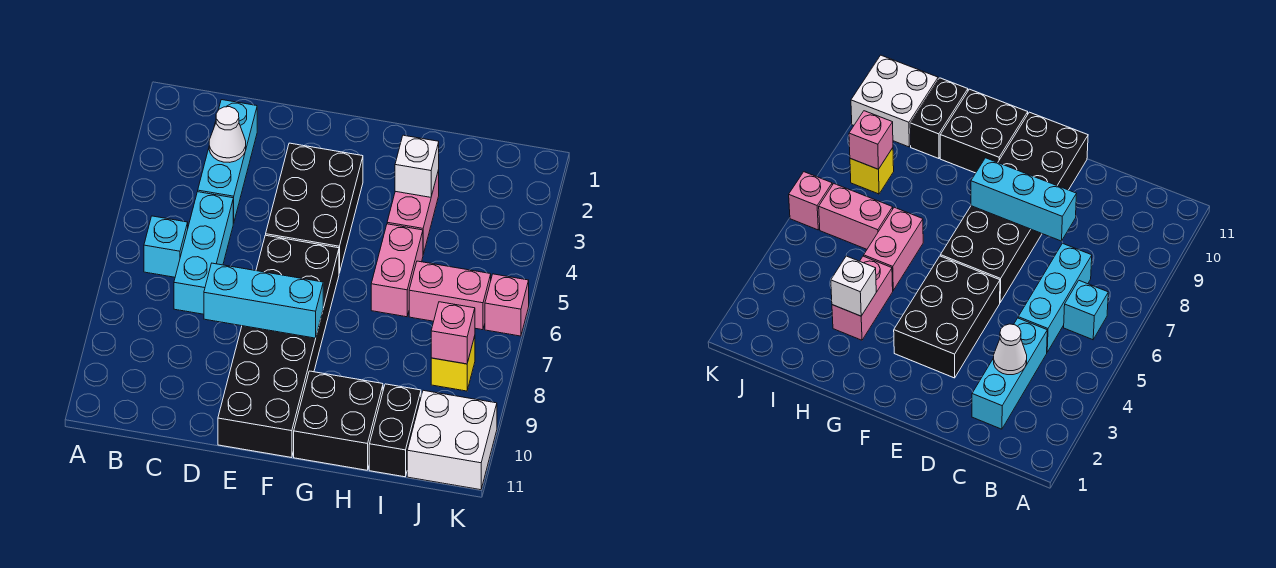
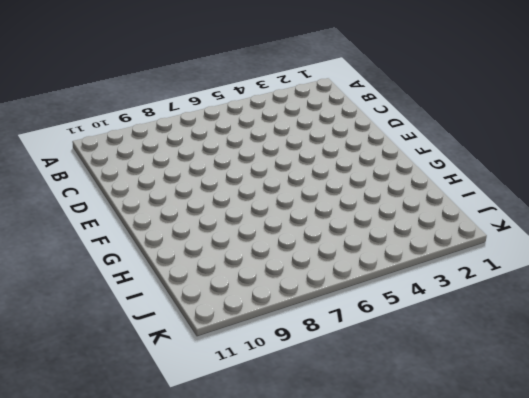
none -> cyan brick B6 level 1
none -> cyan brick C2:C4 level 1
none -> cyan brick C5:C7 level 1

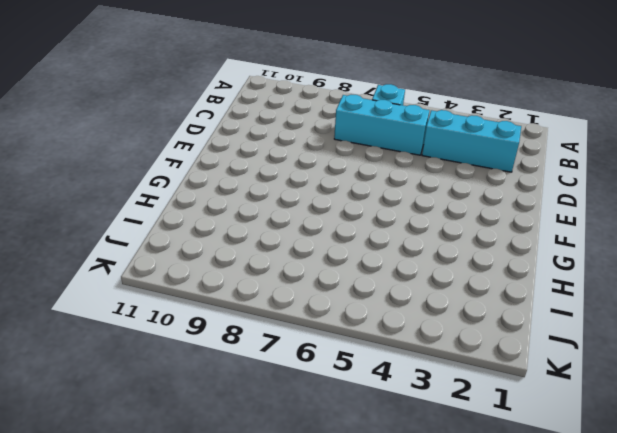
none -> black brick E3:F5 level 1
none -> black brick E6:F11 level 1
none -> black brick G10:H11 level 1

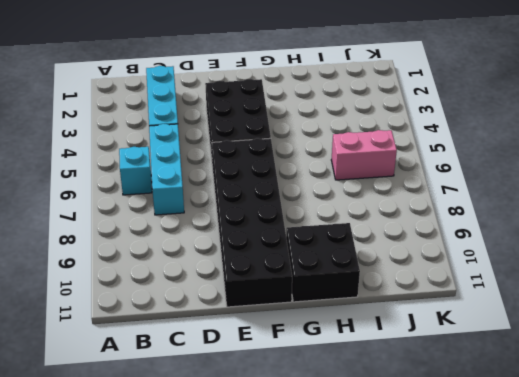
none -> pink brick H3:H4 level 1
none -> pink brick H5:H6 level 1
none -> black brick I10:I11 level 1

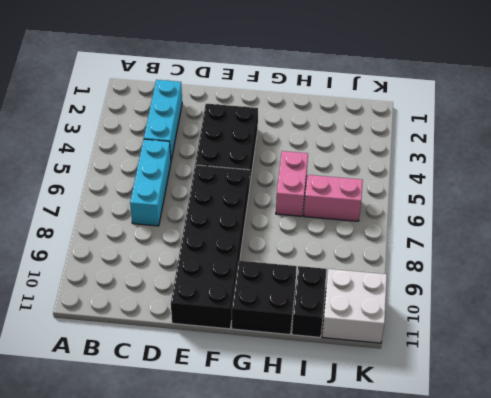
none -> cyan brick B6 level 1
none -> pink brick H3:H4 level 1
none -> yellow brick J8 level 1

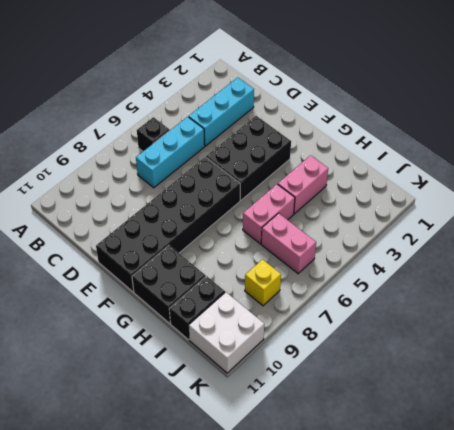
black brick B6 level 1 -> cyan brick B6 level 1
none -> pink brick K6 level 1
none -> white cone C3 level 2
none -> cyan brick D8:F8 level 2

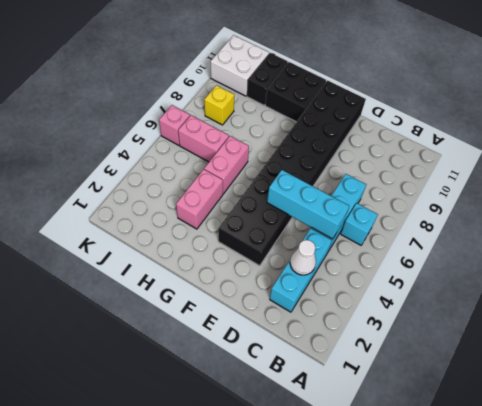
cyan brick C5:E5 level 2 -> cyan brick D8:F8 level 2
none -> white brick H3 level 2
none -> pink brick J8 level 2

